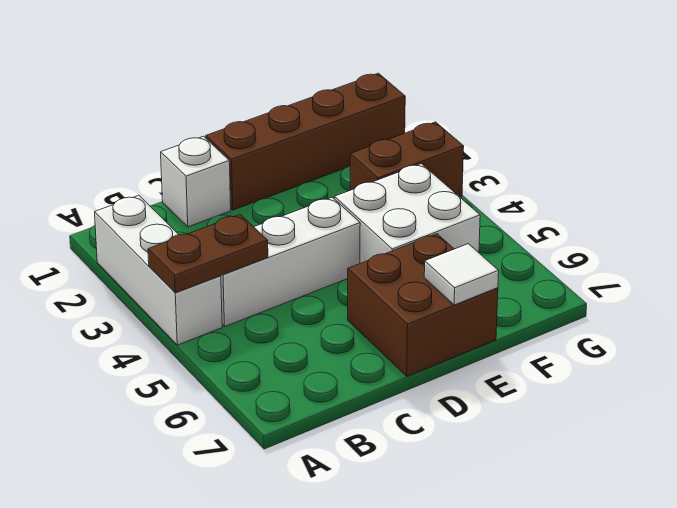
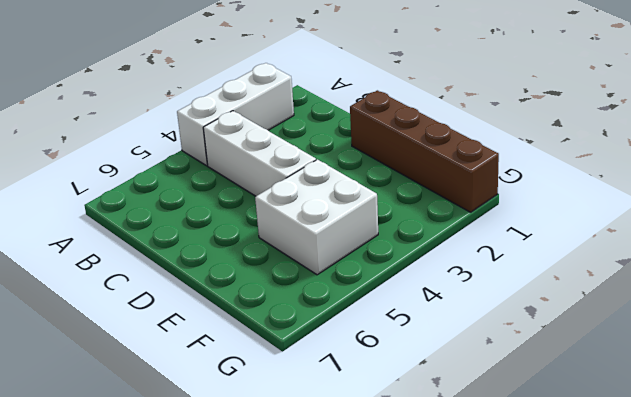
none -> white brick C1 level 1
none -> brown brick D6:E7 level 1

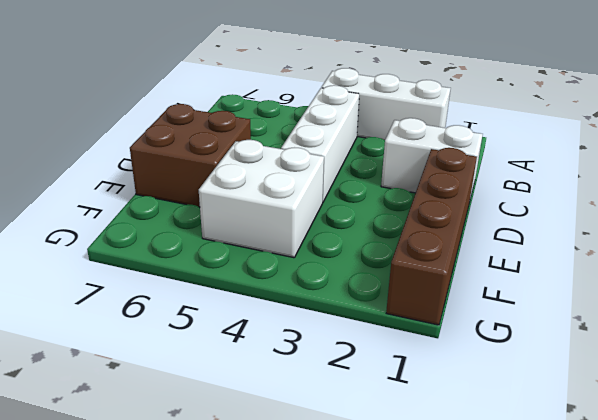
white brick C1:C2 level 1 -> white brick C1 level 1
none -> brown brick F3:G3 level 1
none -> brown plate A4:B4 level 2

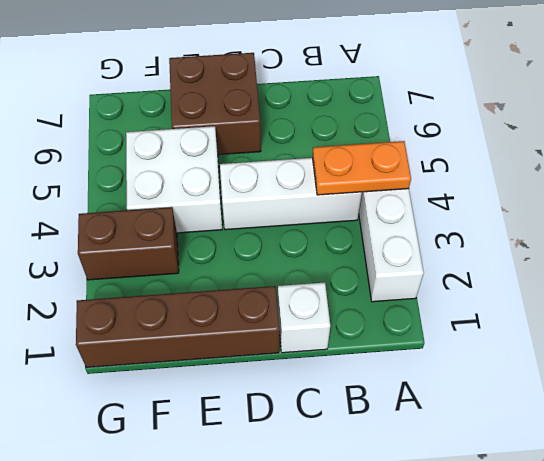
orange plate A4:B4 level 2 -> brown plate A4:B4 level 2
none -> white tile E7 level 2

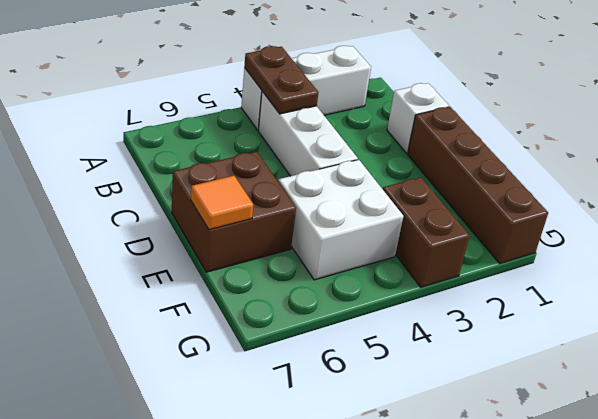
orange tile E7 level 2 -> white tile E7 level 2

